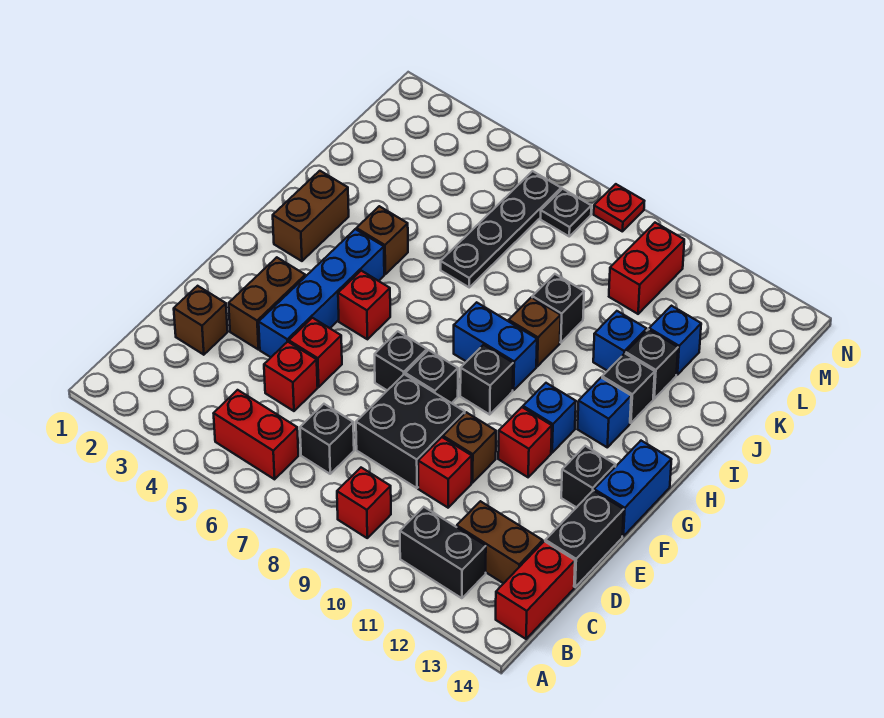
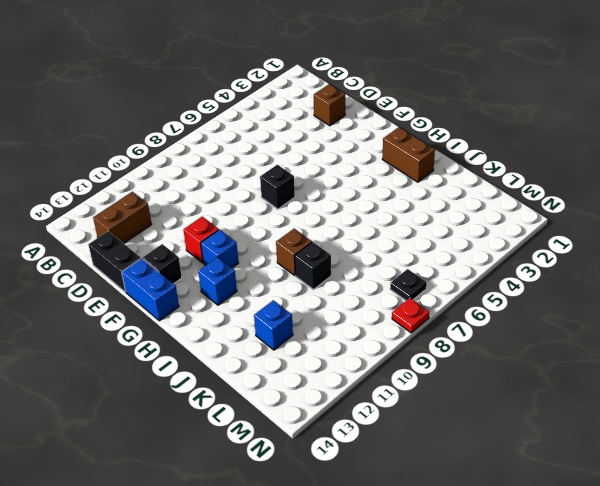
none -> red brick B5:B6 level 1
none -> red brick B9 level 1
none -> black brick B11:B12 level 1
none -> red brick B14:C14 level 1

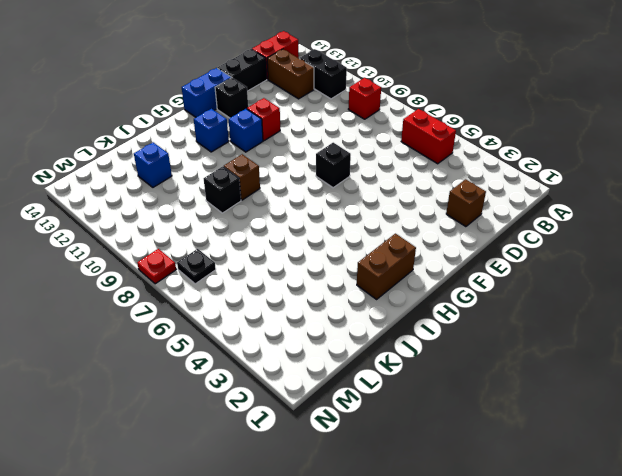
none -> black brick C7 level 1
none -> red brick D5 level 1
none -> black brick D8:E9 level 1
none -> red brick D10 level 1

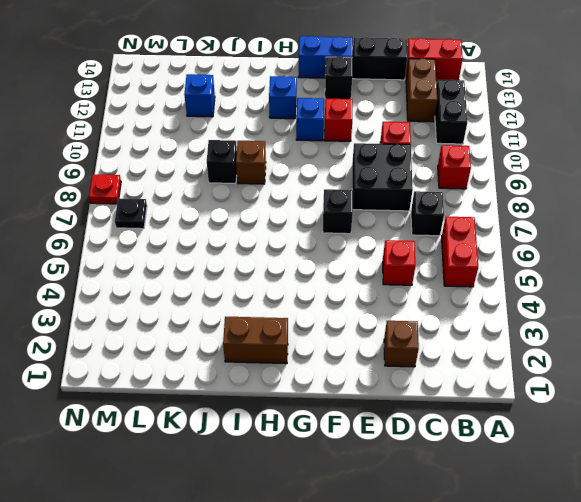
none -> brown brick E3:F3 level 1
none -> blue brick E4:H4 level 1
none -> red brick E5 level 1
none -> brown brick E10 level 1

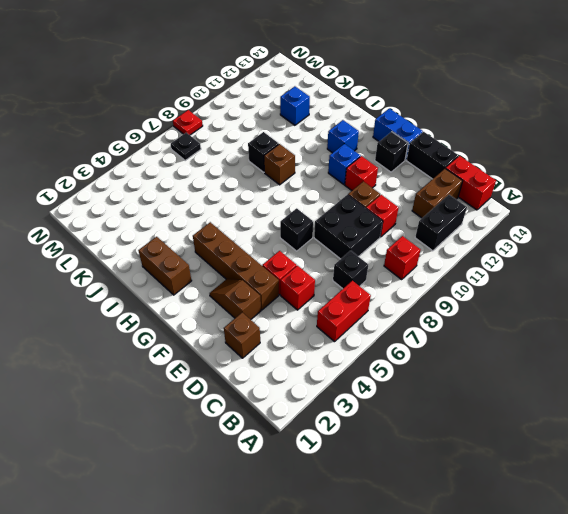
brown slope E3:F3 level 1 top E -> brown brick E3:F3 level 1
brown brick E4:H4 level 1 -> blue brick E4:H4 level 1
none -> black brick F8 level 1
none -> red brick G5 level 1
none -> black brick G9 level 1
none -> blue brick H8:H9 level 1

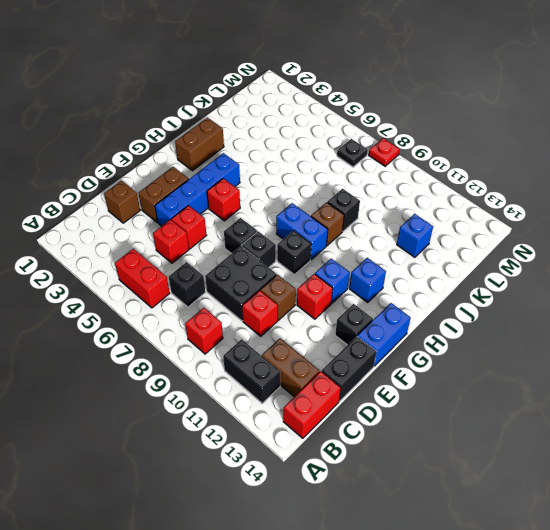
none -> brown brick I4 level 1
none -> black brick I12 level 1
none -> black plate J6:M6 level 1
none -> blue brick J11 level 1

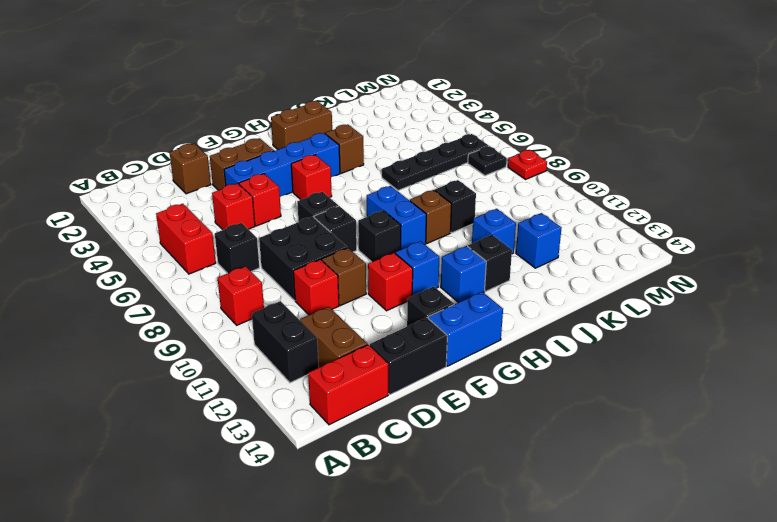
none -> black brick J12 level 1
none -> red brick L10:M10 level 1

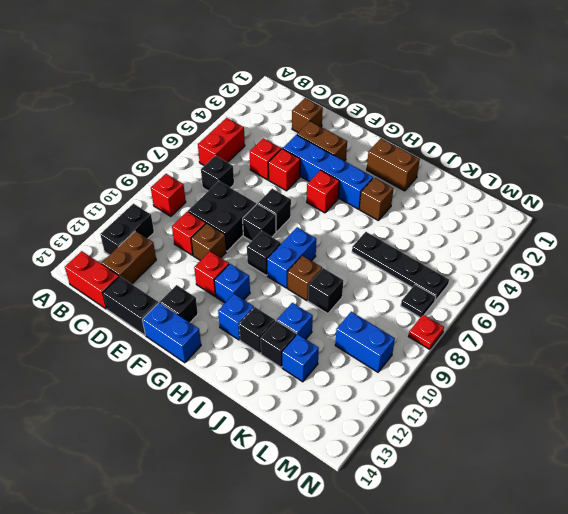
blue brick L10:M10 level 1 -> red brick L10:M10 level 1

